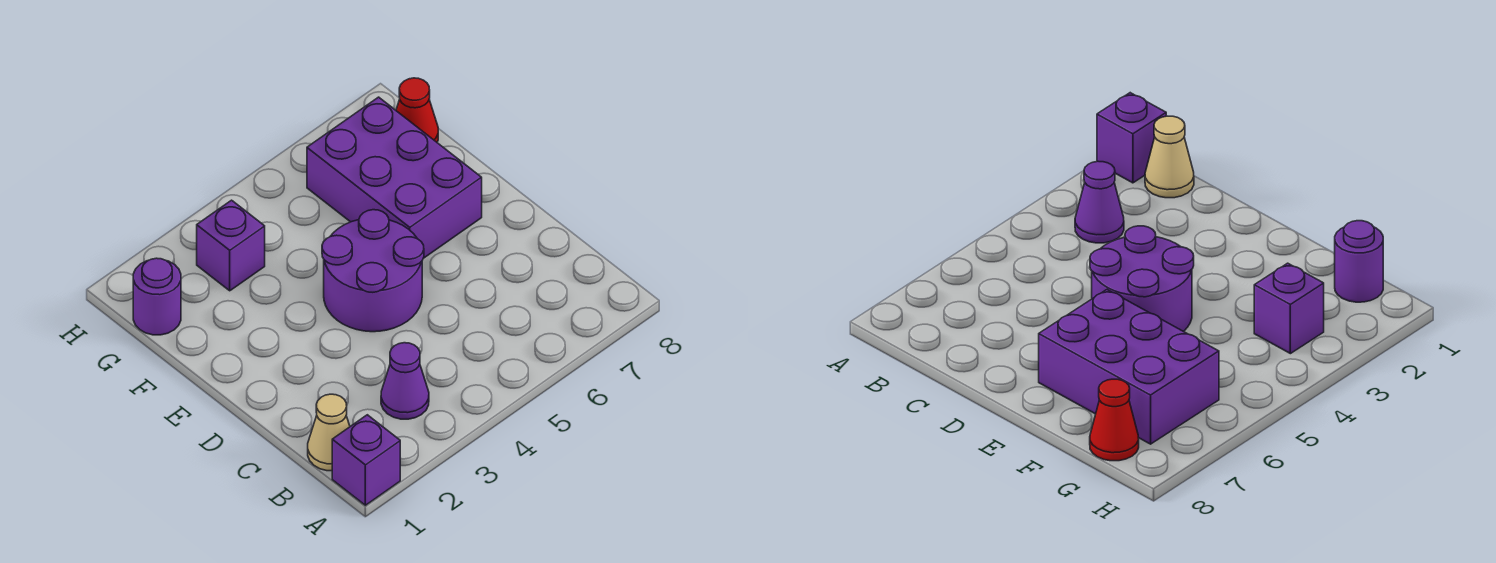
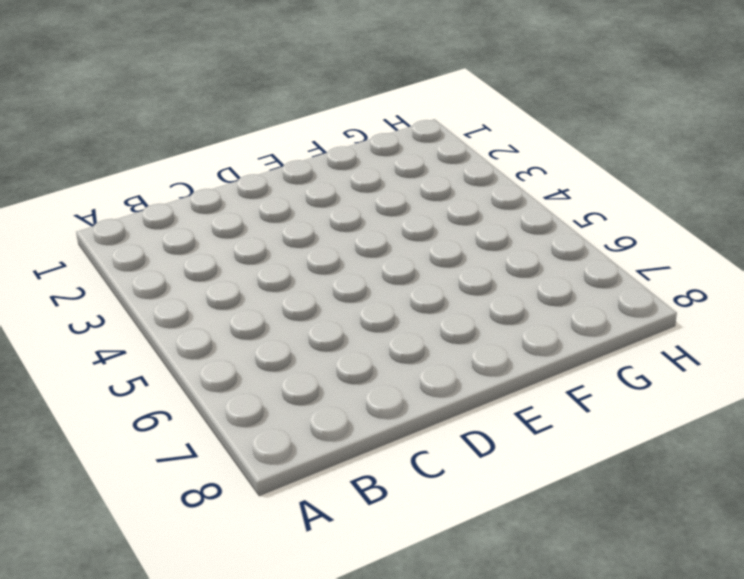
none -> purple brick A1 level 1
none -> tan cone B1 level 1

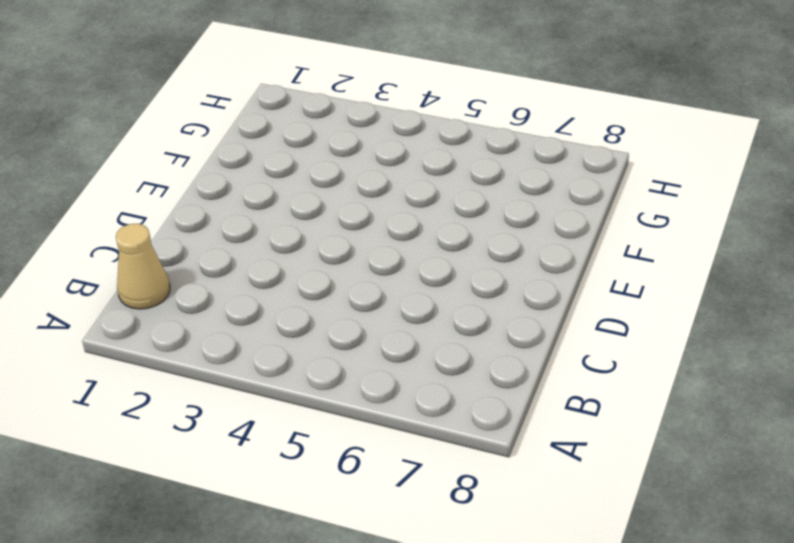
none -> purple brick A1 level 1
none -> purple cone B3 level 1

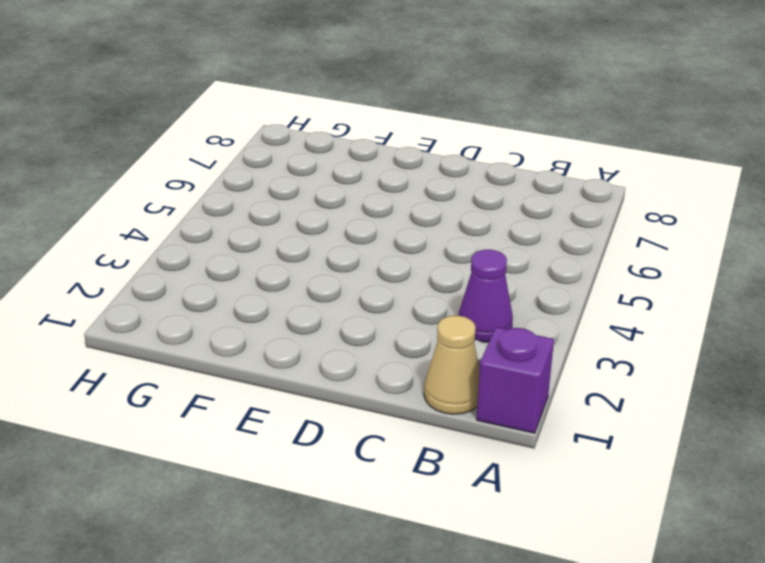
none -> purple round brick D4:E5 level 1
none -> purple brick E6:G7 level 1

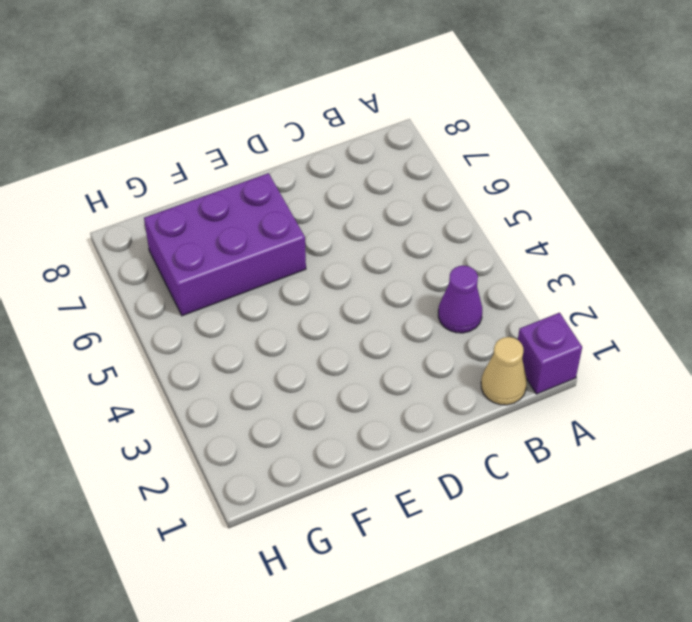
none -> purple round brick D4:E5 level 1
none -> purple round brick G1 level 1

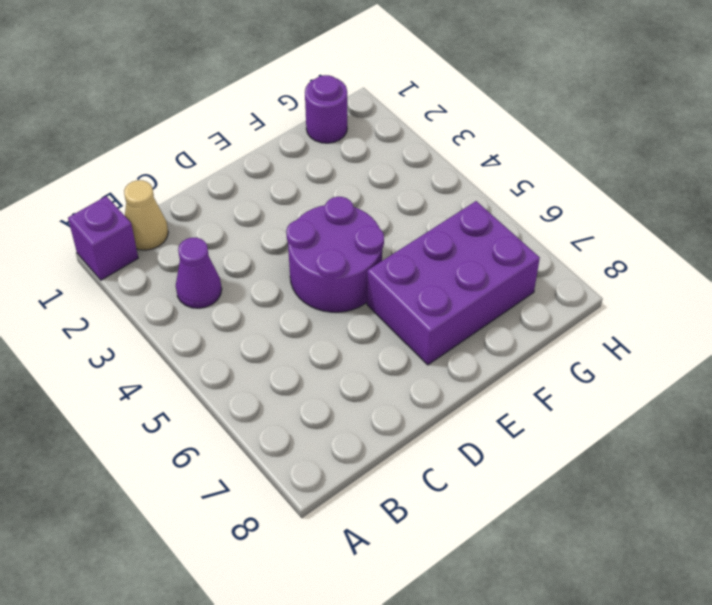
none -> purple brick G3 level 1
none -> red cone G8 level 1

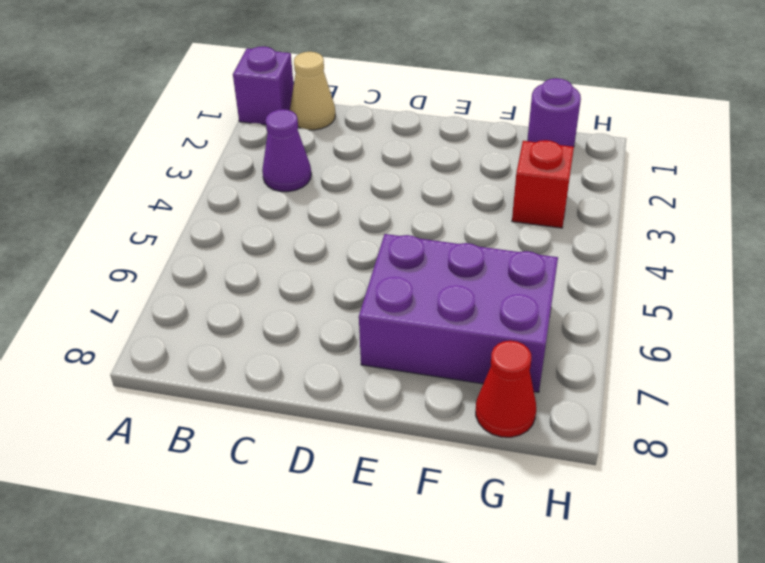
red brick G3 level 1 -> purple brick G3 level 1
none -> purple round brick D4:E5 level 1

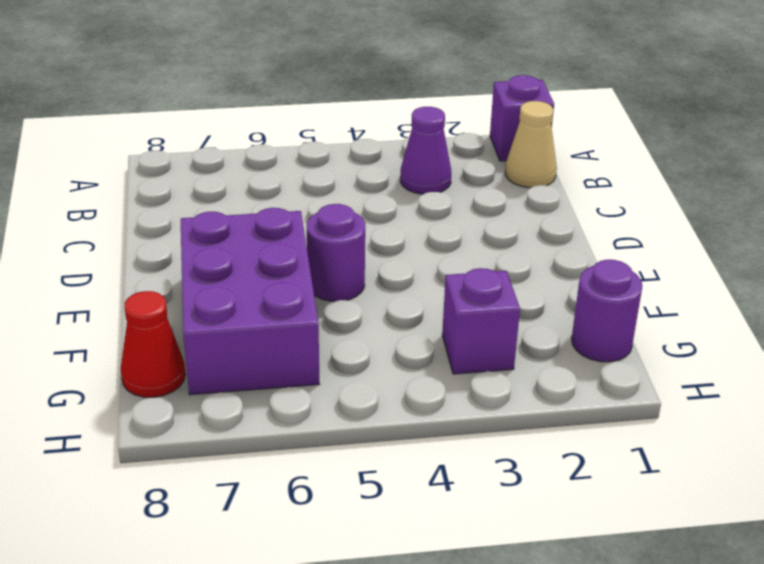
purple round brick E5 level 1 -> purple round brick D4:E5 level 1

